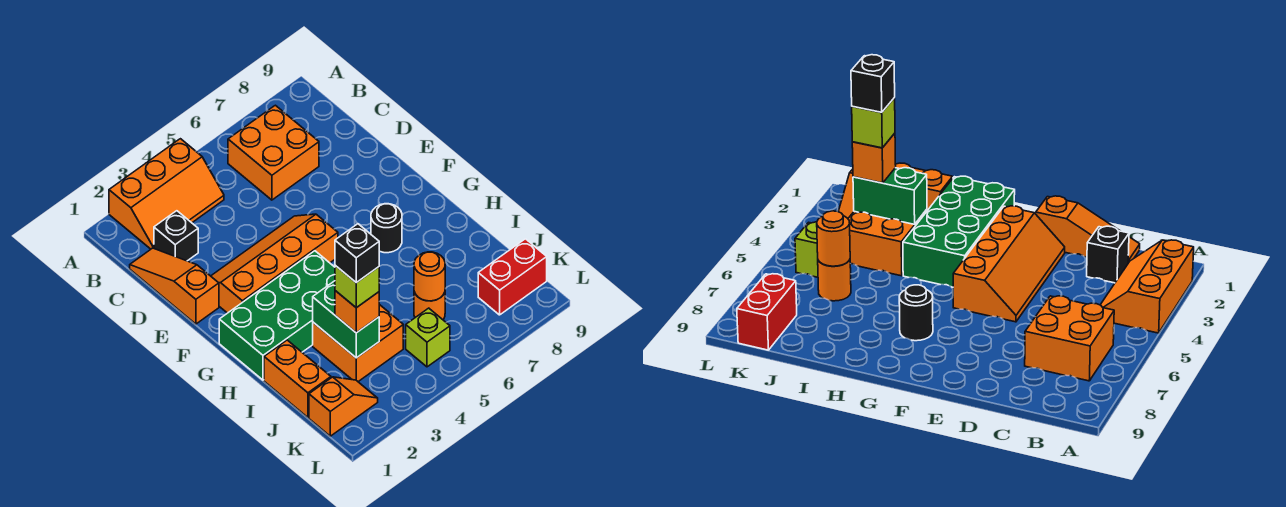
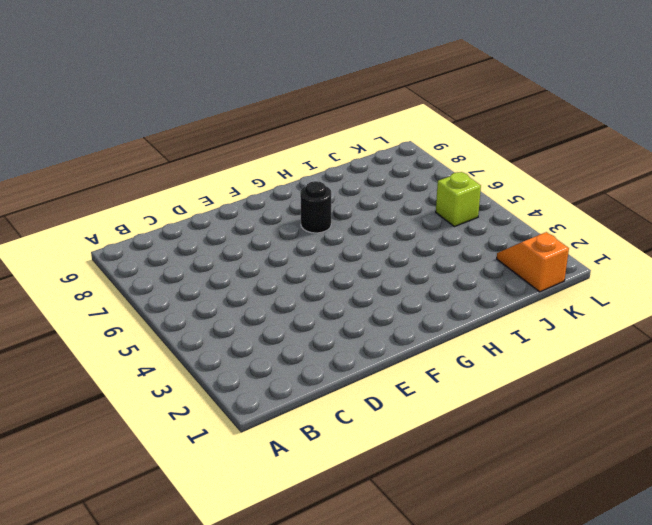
none -> orange slope A2:B4 level 1 top A
none -> orange brick B6:C7 level 1
none -> orange slope C1:E1 level 1 top E

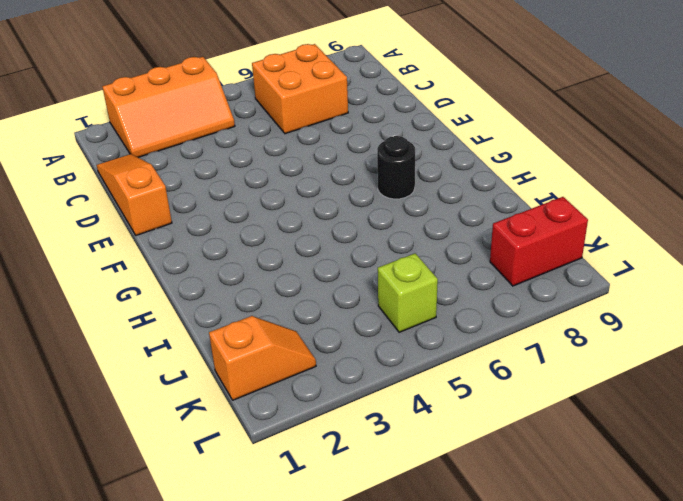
none -> black brick C2 level 1
none -> orange slope E2:F5 level 1 top F
none -> green brick G1:H4 level 1

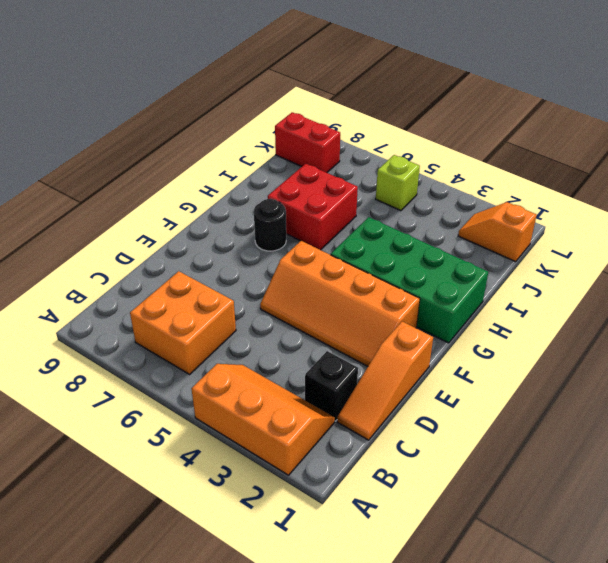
red brick H6:I7 level 1 -> none
none -> orange brick I1:J1 level 1
none -> orange brick I3:J4 level 1
none -> orange round brick J6 level 1

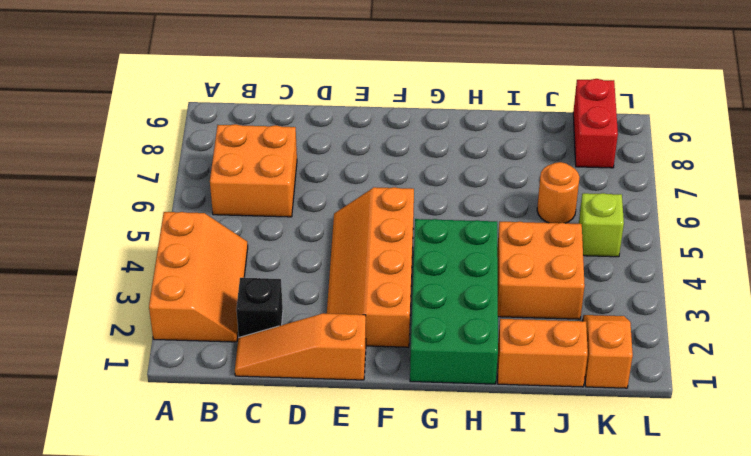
none -> black round brick G7 level 1
none -> green brick I3:J3 level 2
none -> orange round brick J6 level 2

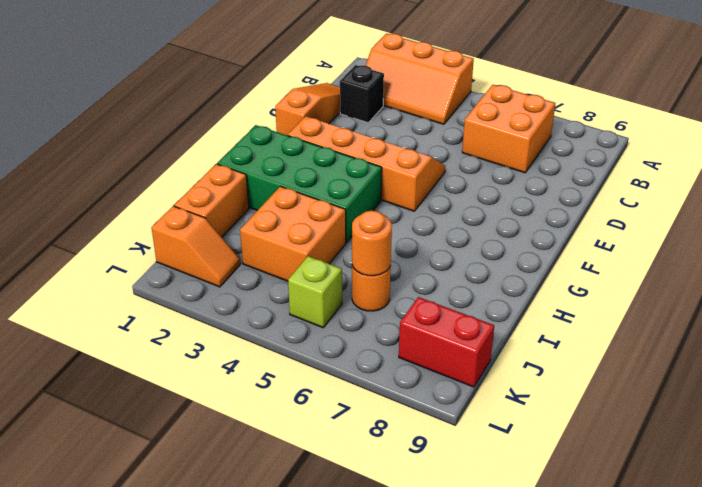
none -> black round brick G7 level 1
none -> green brick I3:J3 level 2
none -> orange brick J3 level 3

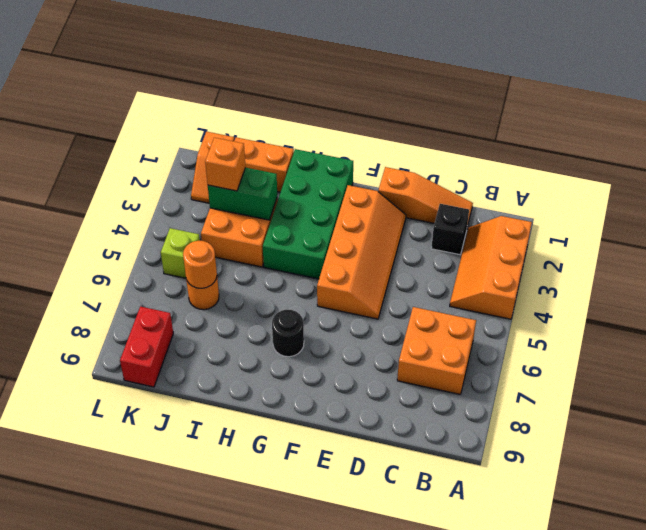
none -> lime brick J3 level 4
none -> black brick J3 level 5

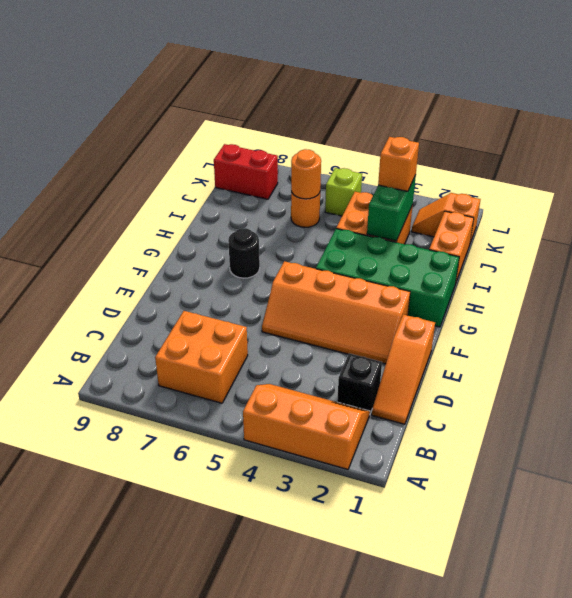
none -> lime brick J3 level 4
none -> black brick J3 level 5

